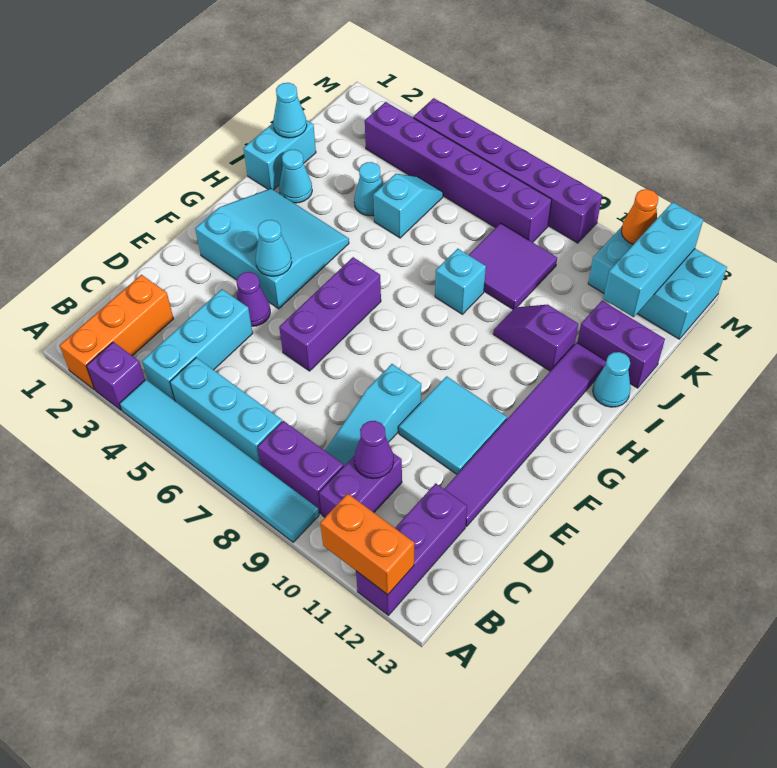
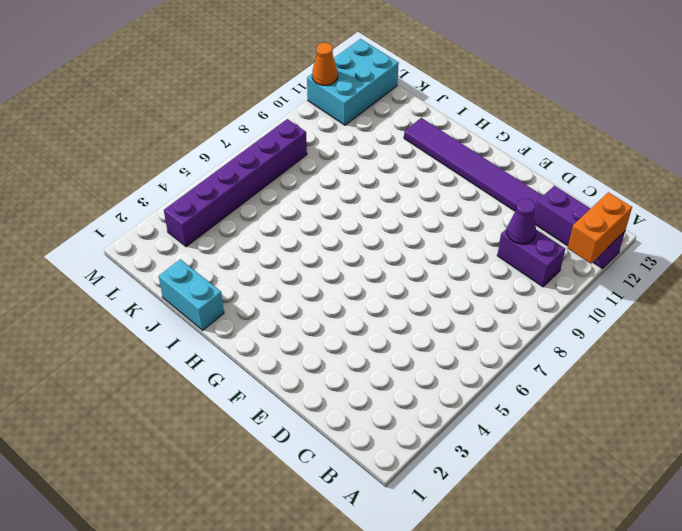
none -> orange brick A2:C2 level 1
none -> purple brick A3 level 1
none -> cyan tile A4:A9 level 1
none -> cyan brick B4:D4 level 1

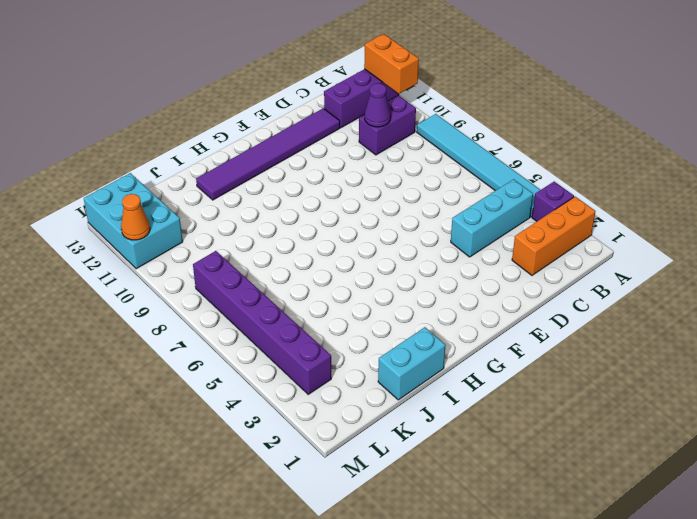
none -> cyan brick B5:B7 level 1
none -> purple brick B8:B9 level 1
none -> cyan slope C9:E9 level 1 top E
none -> purple cone E4 level 1

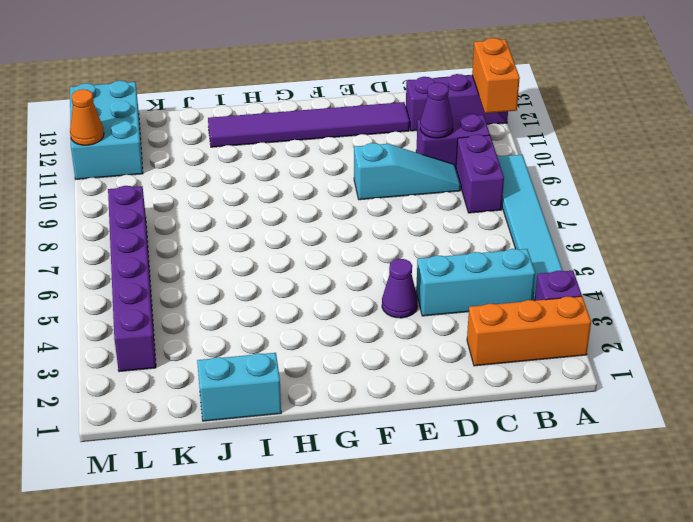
none -> cyan brick B5:B7 level 1
none -> purple brick E6:G6 level 1
none -> cyan tile E10:F11 level 1
none -> cyan slope F2:H4 level 1 top F

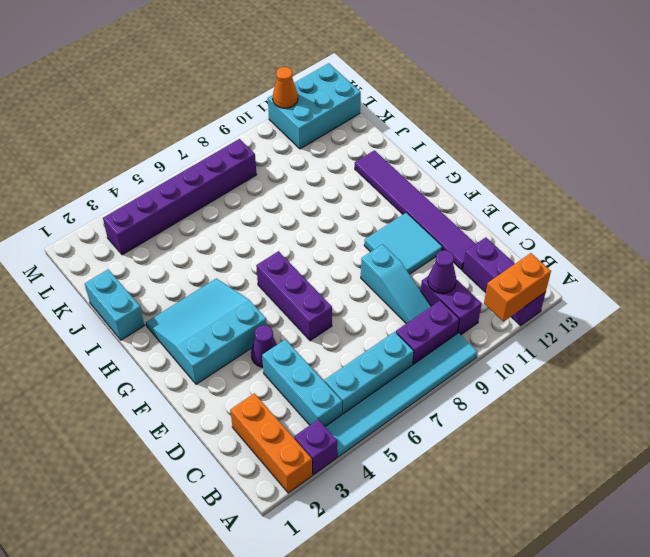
none -> cyan cone I2 level 1
none -> cyan brick I8 level 1
none -> purple slope I10:I11 level 1 top 11
none -> cyan cone I13 level 1

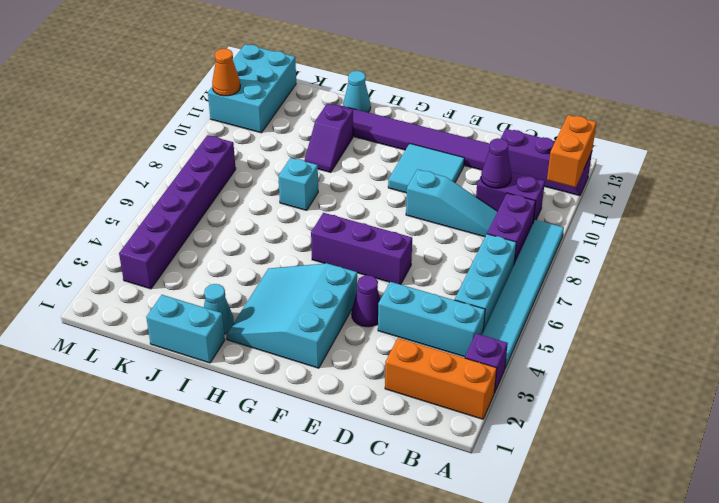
none -> cyan cone J4 level 1
none -> cyan slope J5:K5 level 1 top J
none -> purple tile J8:K9 level 1
none -> purple brick J12:J13 level 1

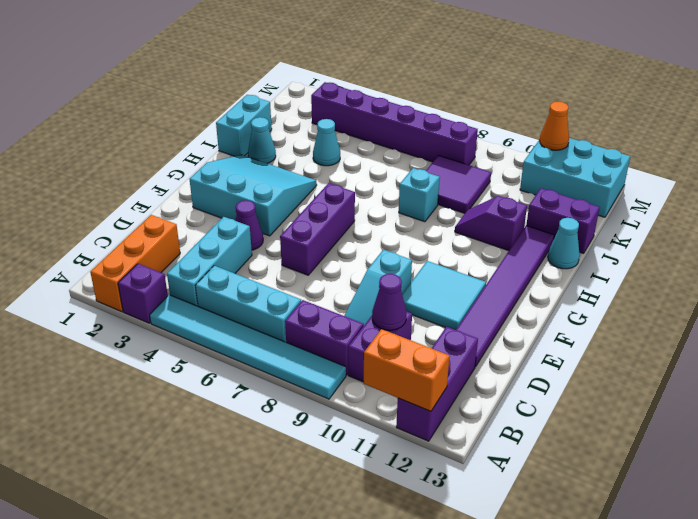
none -> cyan slope J5:K5 level 1 top J
none -> purple brick M4:M9 level 1
none -> cyan cone F4 level 2
none -> cyan cone J1 level 2

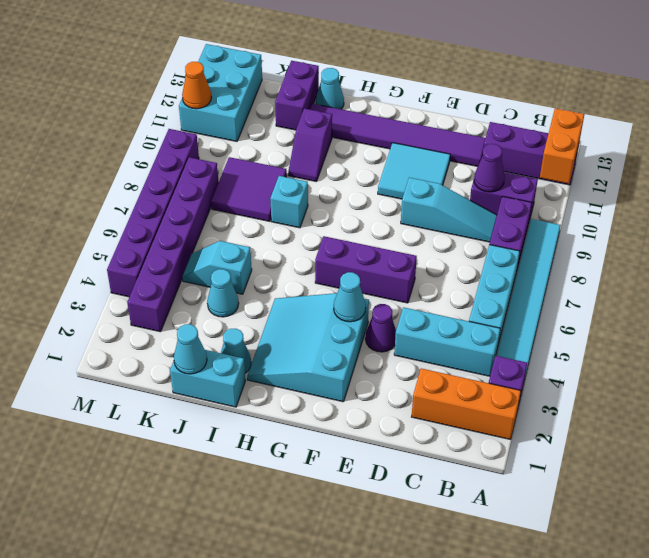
none -> cyan brick K12:M12 level 2

